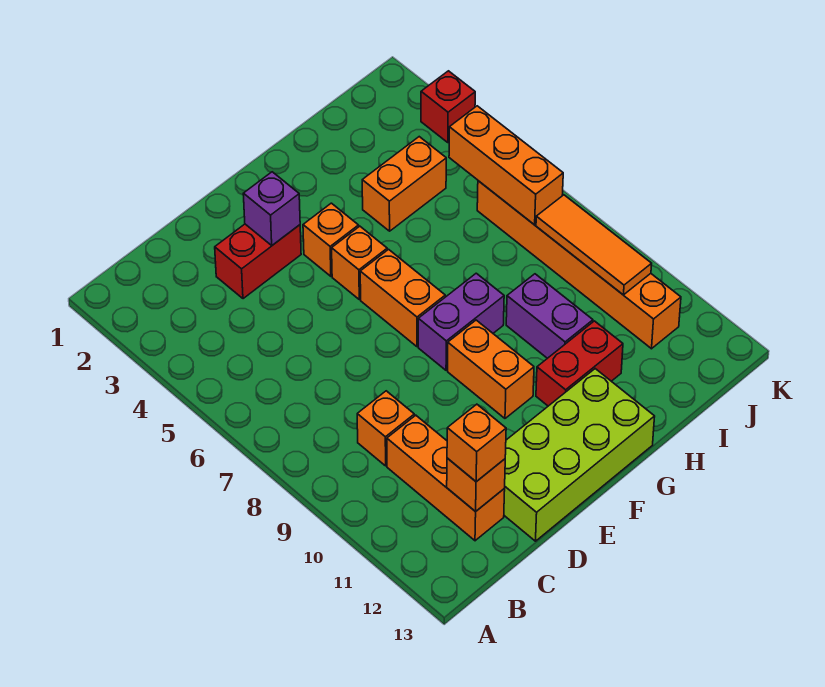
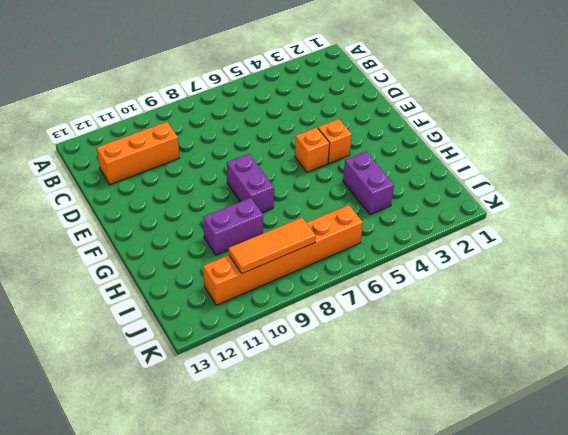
purple brick H4:I4 level 1 -> orange brick H4:I4 level 1
none -> orange brick C9 level 1
none -> red brick D3:E3 level 1
none -> lime brick D12:G13 level 1

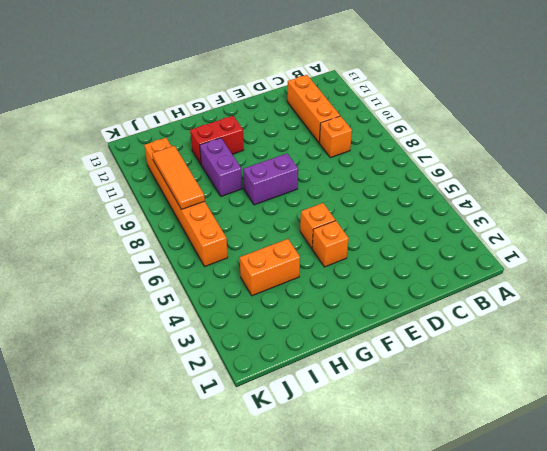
none -> red brick D3:E3 level 1
none -> lime brick D12:G13 level 1
none -> orange brick F6:F7 level 1

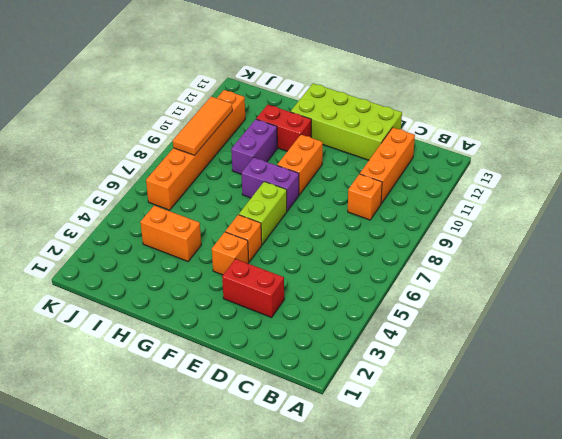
lime brick F6:F7 level 1 -> orange brick F6:F7 level 1
none -> red brick K3 level 1
none -> orange brick C12 level 2
none -> purple brick E3 level 2

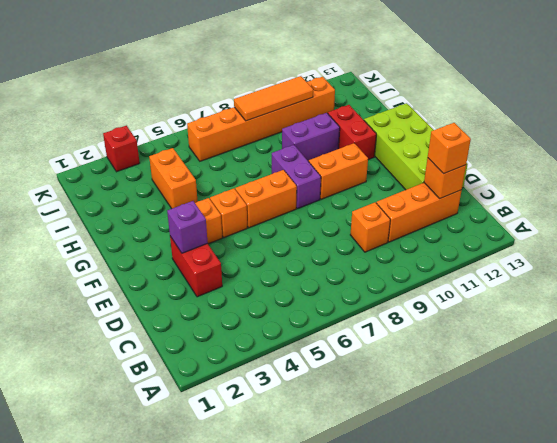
none -> orange brick J5:J7 level 2

